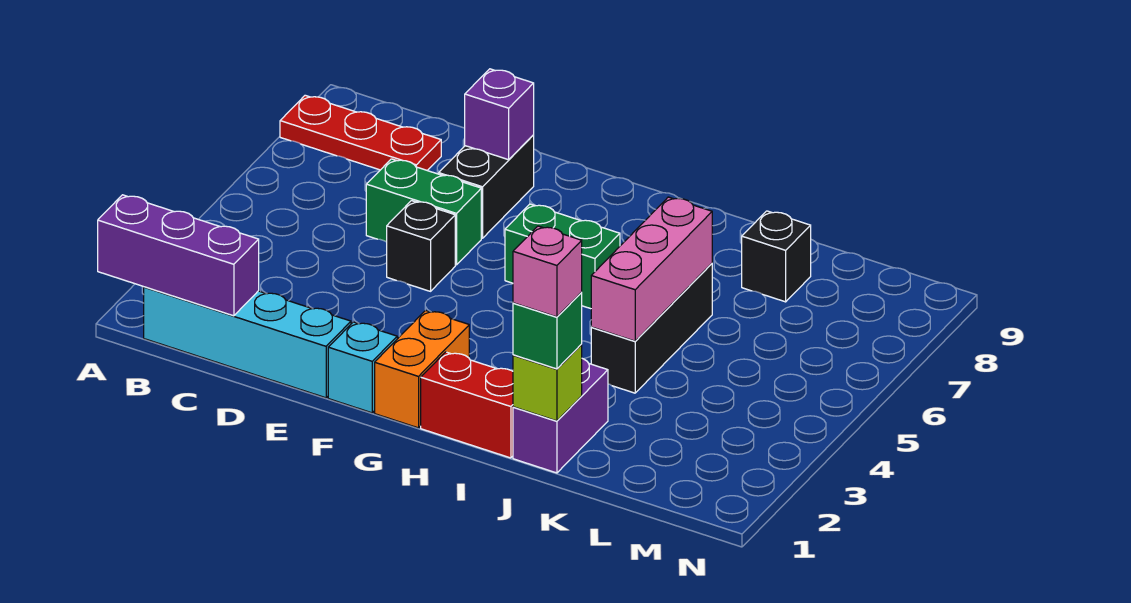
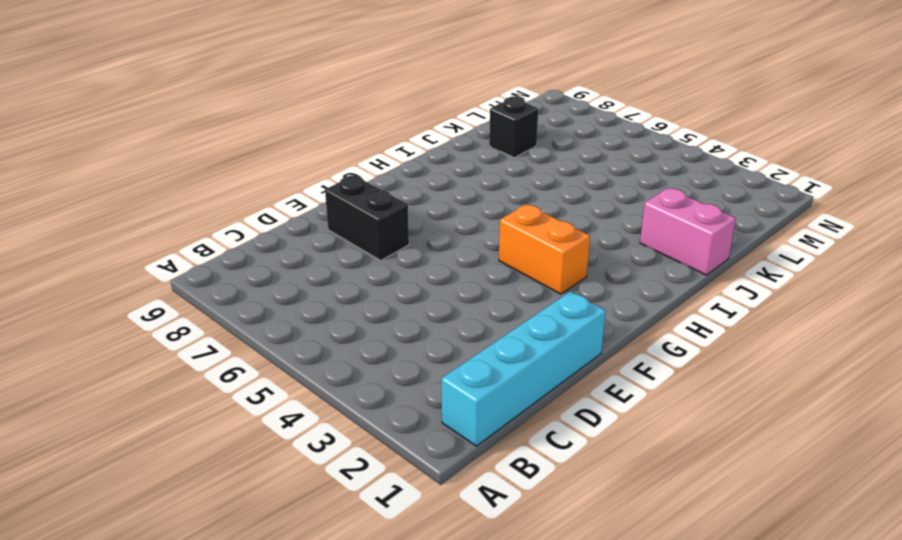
orange brick G3:G4 level 1 -> orange brick G1:G2 level 1
pink brick J1:J2 level 1 -> purple brick J1:J2 level 1
none -> red plate A8:C8 level 1
none -> green brick D6:E6 level 1
none -> black brick E5 level 1

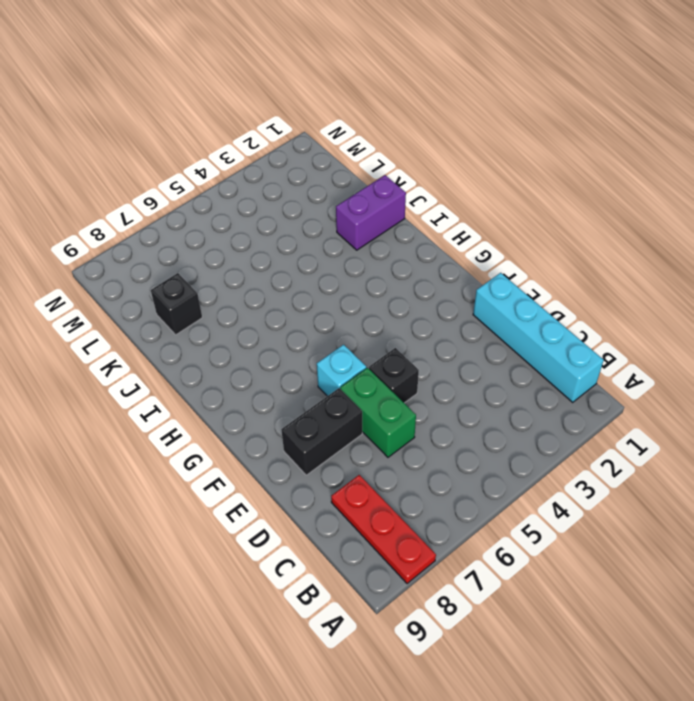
cyan brick F6 level 1 -> cyan brick F1 level 1
none -> orange brick G1:G2 level 1
none -> green brick G6:H6 level 1
none -> red brick H1:I1 level 1

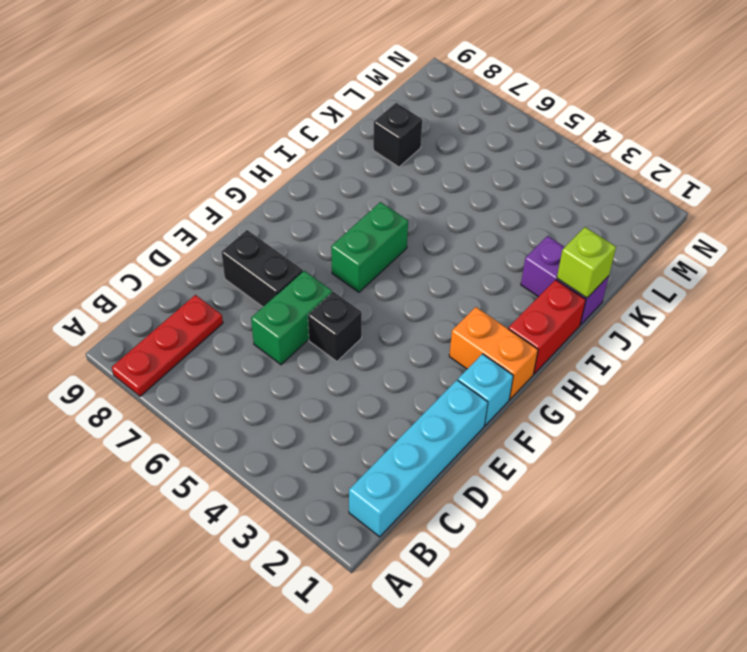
none -> black brick J4:J6 level 1
none -> purple brick A1:C1 level 2
none -> purple brick E8 level 2

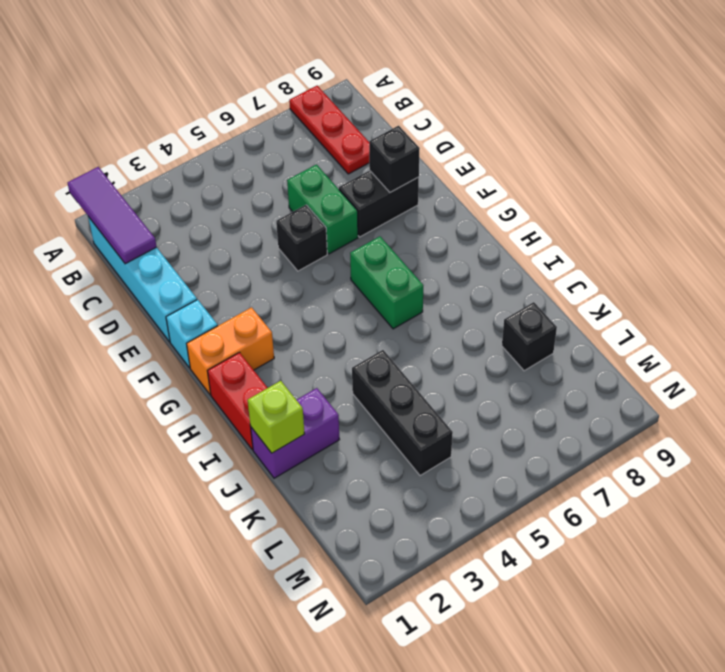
purple tile A1:C1 level 2 -> purple brick A1:C1 level 2
black brick E8 level 2 -> purple brick E8 level 2
black brick J4:L4 level 1 -> black brick J4:J6 level 1
none -> pink brick J4:J6 level 2
none -> green brick J1 level 3
none -> pink brick J1 level 4

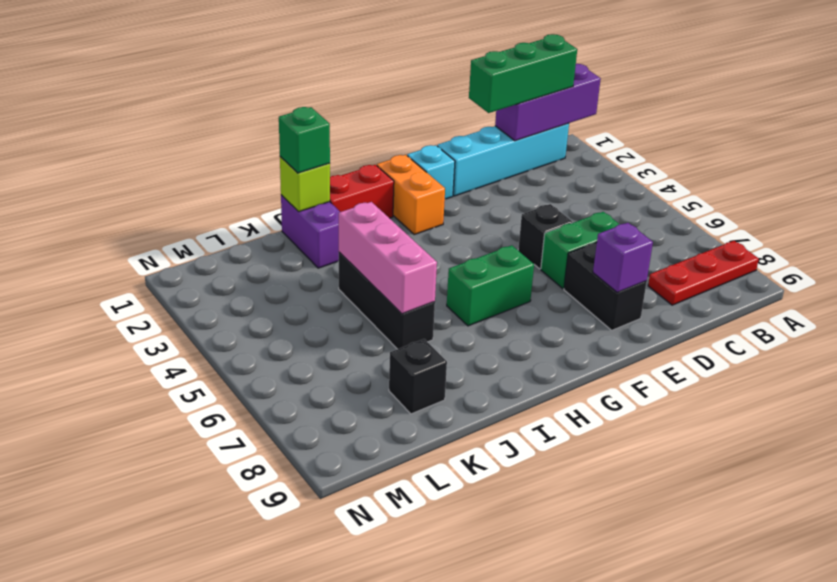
green brick B1:D1 level 3 -> none
none -> pink brick J1 level 4

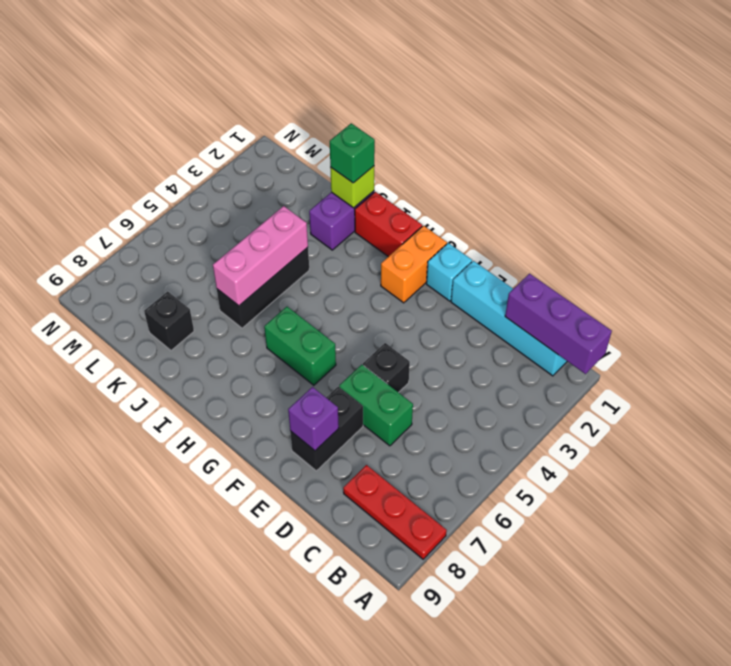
none -> pink brick J1 level 4

